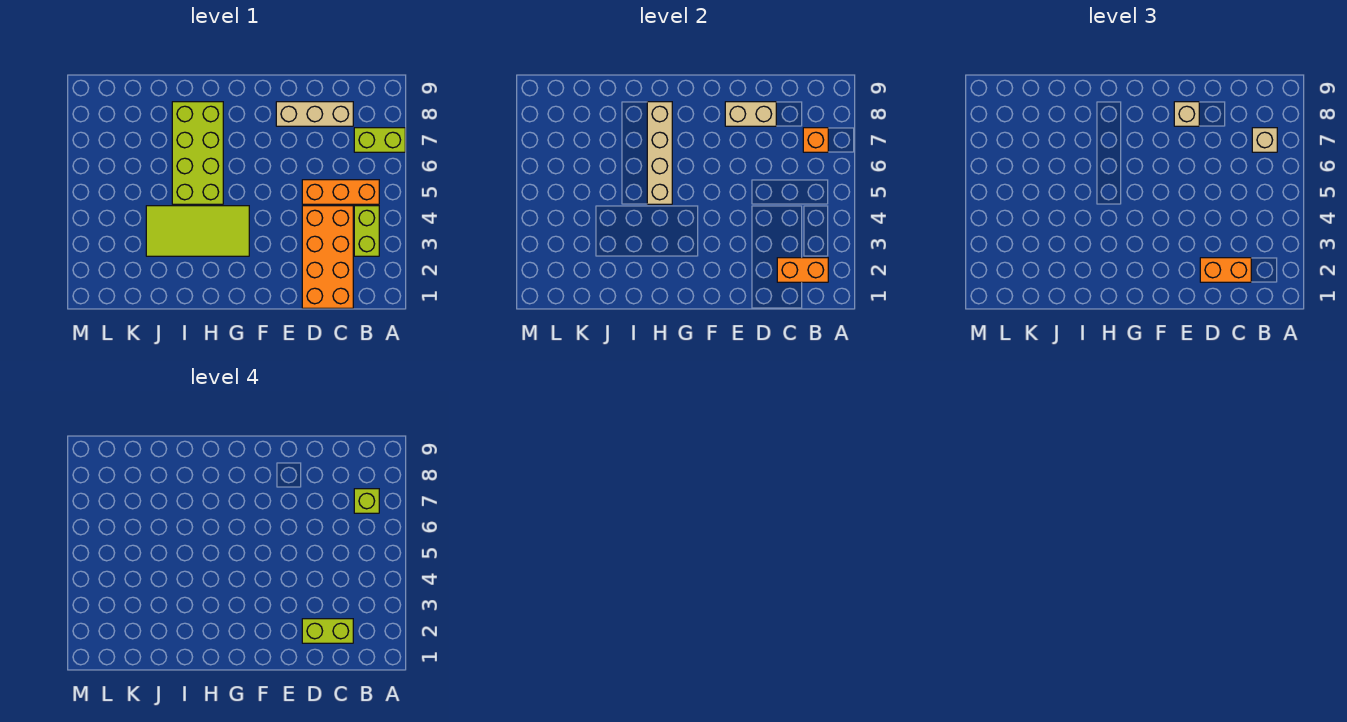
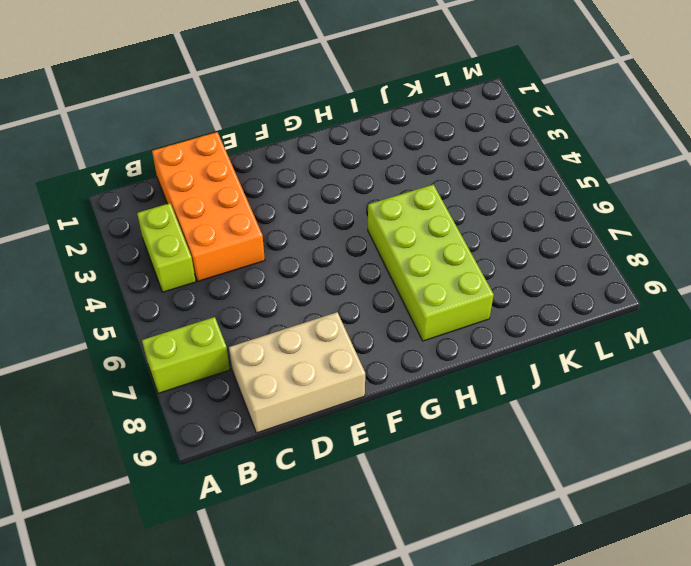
tan brick C8:E9 level 1 -> tan brick C8:E8 level 1
none -> orange brick B5:D5 level 1
none -> lime tile G3:J4 level 1
none -> orange brick B2:C2 level 2

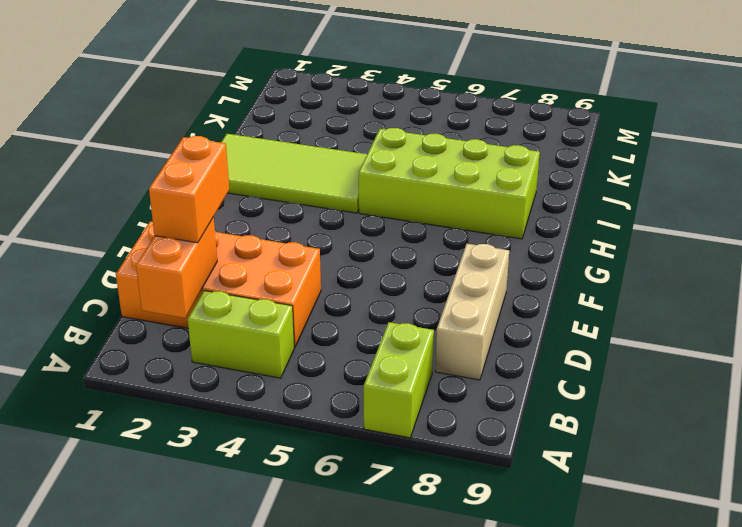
lime tile H1:I4 level 1 -> lime tile G3:J4 level 1
none -> orange brick B5:D5 level 1
none -> orange brick B7 level 2
none -> tan brick D8:E8 level 2

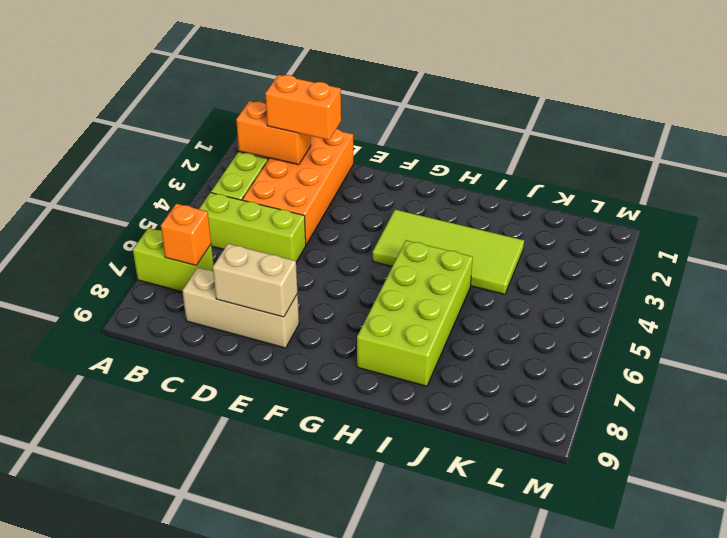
lime brick B5:D5 level 1 -> orange brick B5:D5 level 1
none -> tan brick H5:H8 level 2
none -> tan brick B7 level 3
none -> tan brick E8 level 3

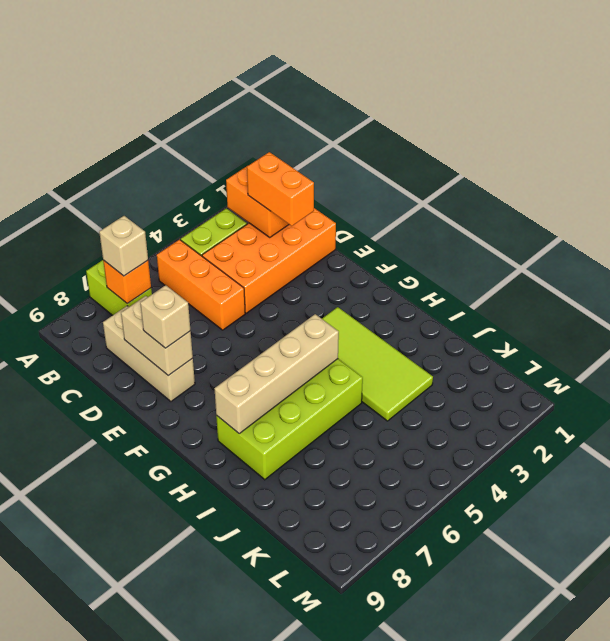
none -> lime brick B7 level 4
none -> lime brick C2:D2 level 4

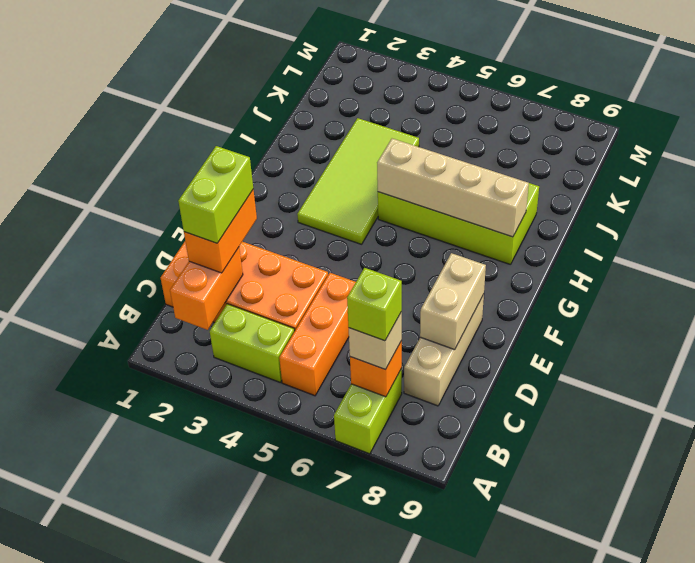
none -> tan brick E8 level 3

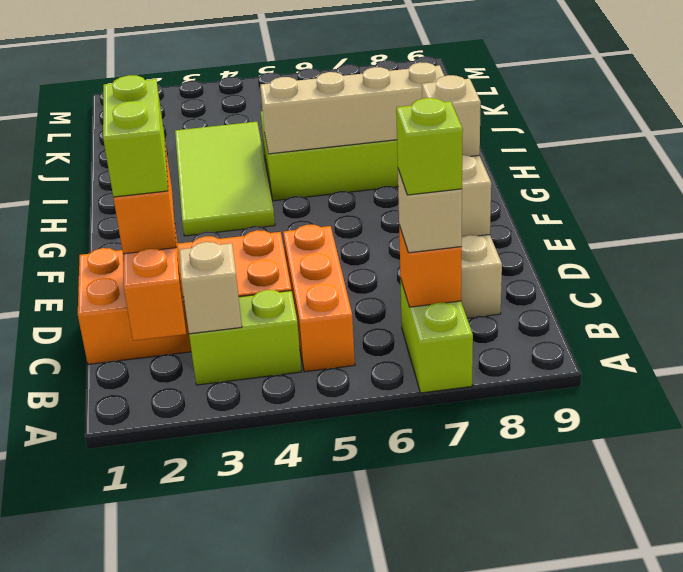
tan brick B3 level 2 -> none

